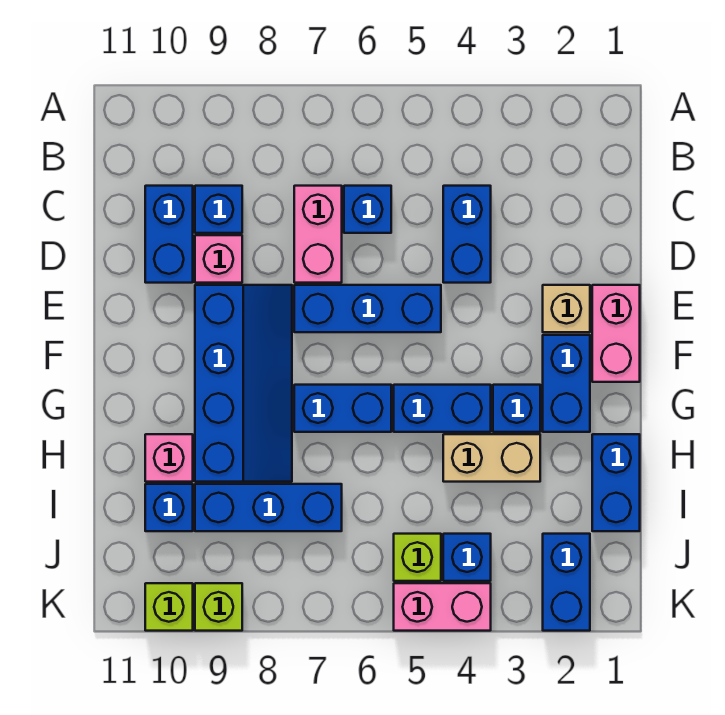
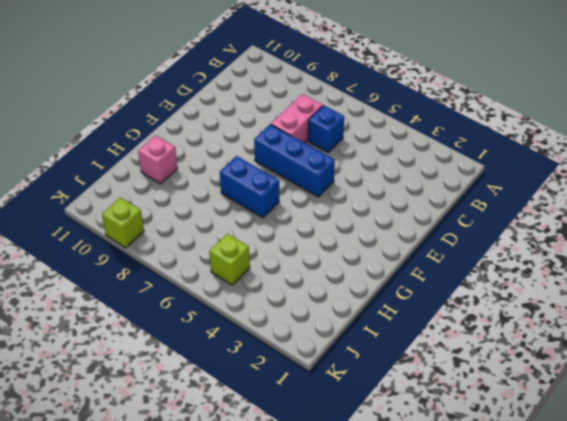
none -> blue brick C4:D4 level 1
none -> blue brick C9 level 1
none -> blue brick C10:D10 level 1

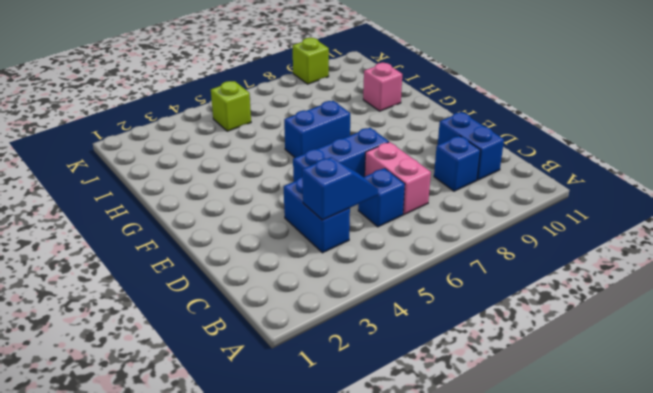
blue slope C4:C5 level 2 top 4 -> none
none -> pink brick D9 level 1
none -> pink brick E1:F1 level 1
none -> tan brick E2 level 1

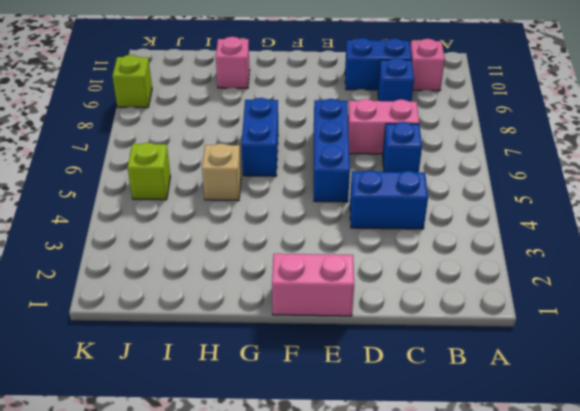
pink brick B10 level 1 -> pink brick D9 level 1
tan brick H5 level 1 -> tan brick E2 level 1
none -> blue slope E8:H9 level 1 top 9
none -> blue brick F2:G2 level 1
none -> blue brick G3 level 1

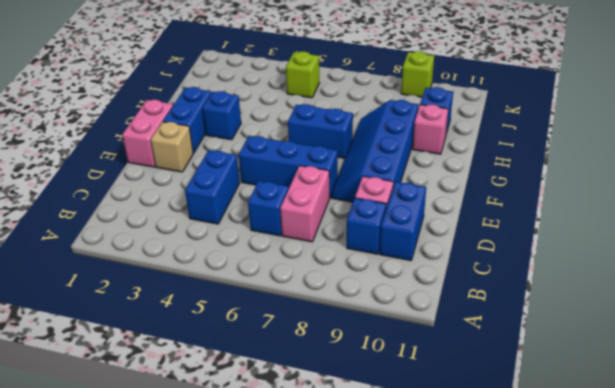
none -> blue brick G4:G5 level 1
none -> blue brick H1:I1 level 1
none -> tan brick H3:H4 level 1

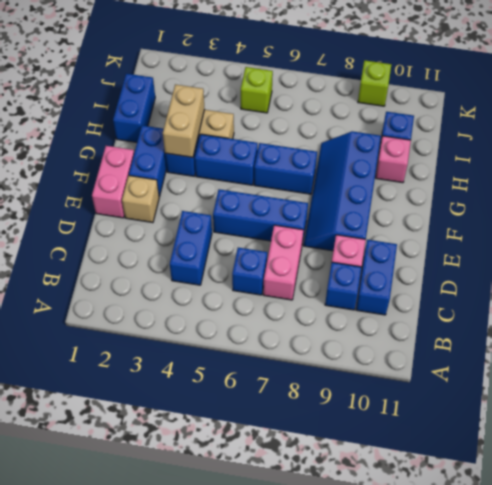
tan brick G3:H3 level 2 -> none
none -> blue brick I7:I9 level 1
none -> blue brick J2:K2 level 1
none -> blue brick J4 level 1

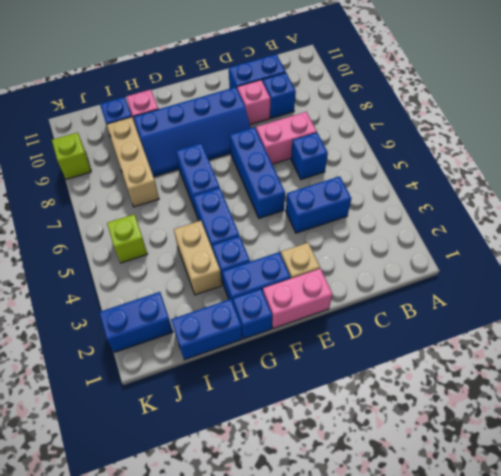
blue brick G1 level 1 -> blue brick J4 level 1
tan brick I7:I9 level 1 -> blue brick I7:I9 level 1
none -> pink brick K4:K5 level 1
none -> lime brick K10 level 1

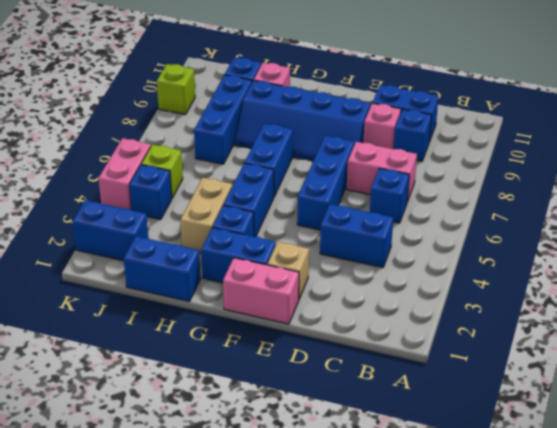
none -> lime brick K10 level 1

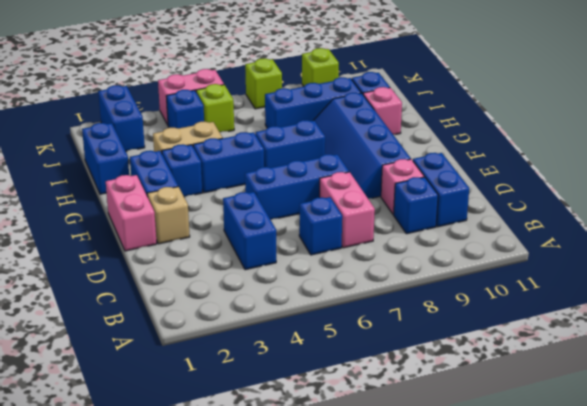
lime brick K7 level 1 -> lime brick K10 level 1

